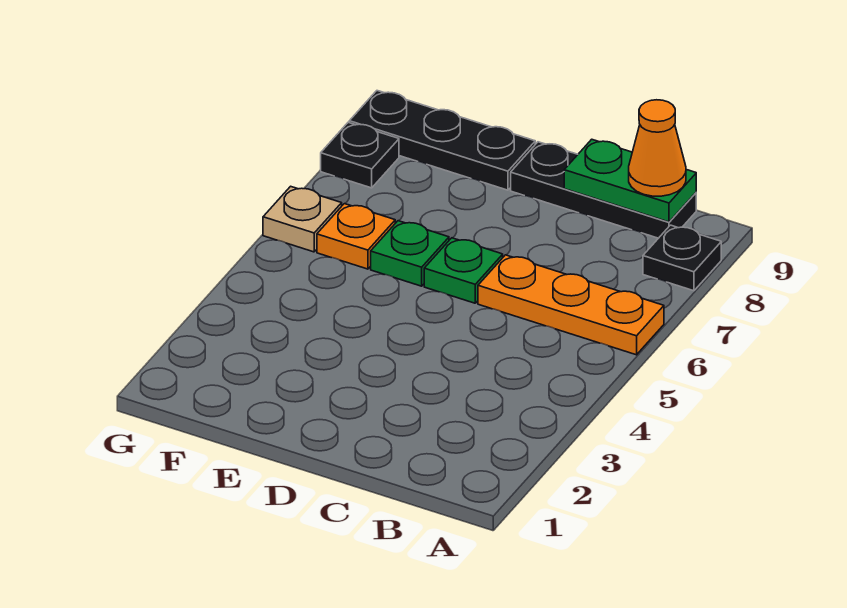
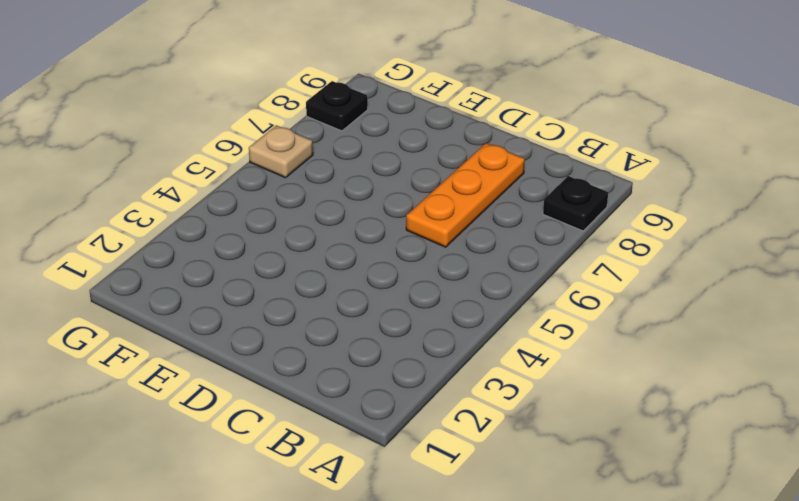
orange plate C6:C8 level 1 -> orange plate A6:C6 level 1
none -> black plate B9:D9 level 1
none -> green plate D6 level 1

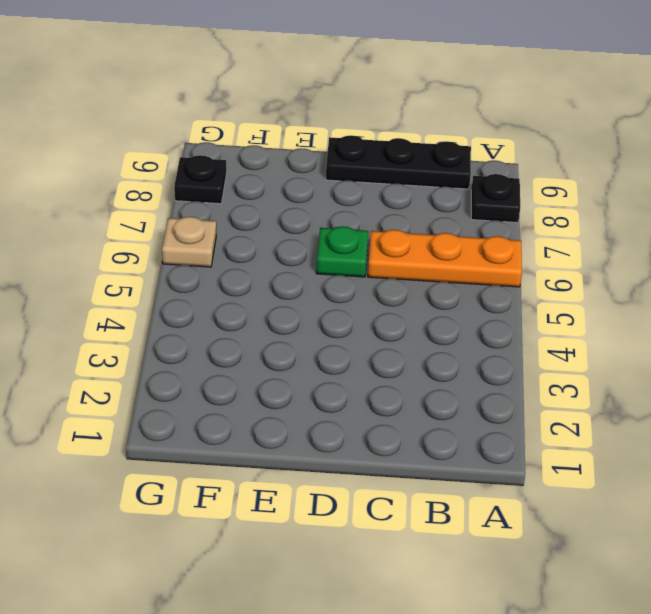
none -> green plate E6 level 1
none -> black plate E9:G9 level 1

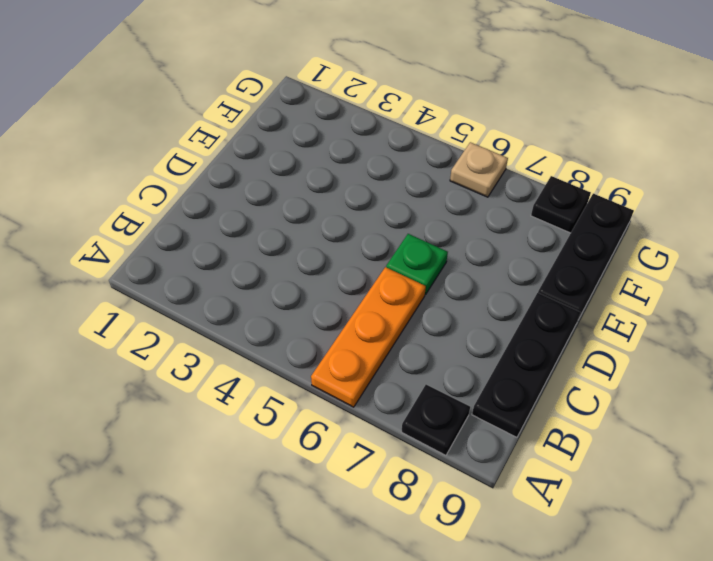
none -> green plate E6 level 1
none -> orange plate F6 level 1

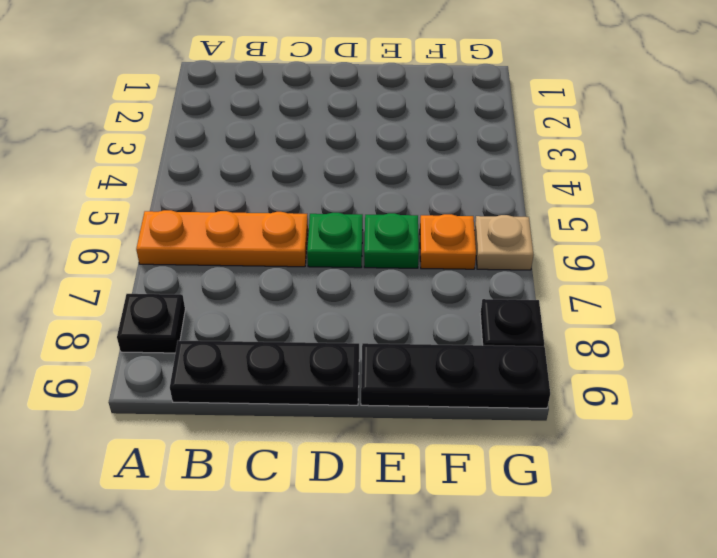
none -> green plate B9:C9 level 2
none -> orange cone B9 level 3

